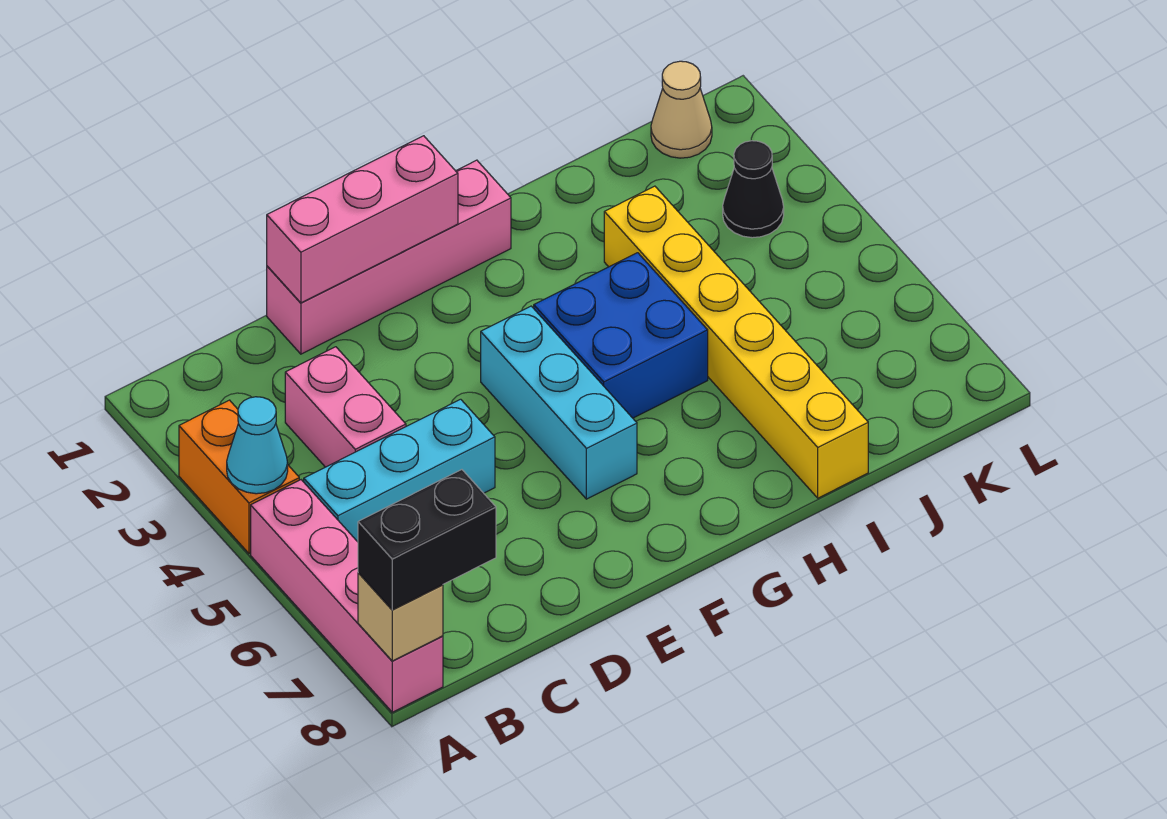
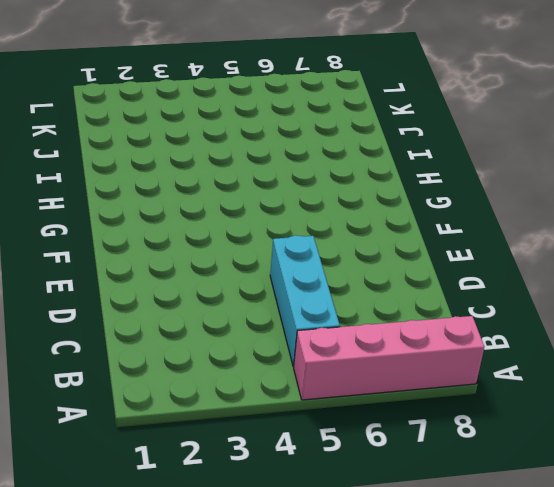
none -> orange brick A3:A4 level 1
none -> pink brick C3:C4 level 1
none -> pink brick D1:G1 level 1

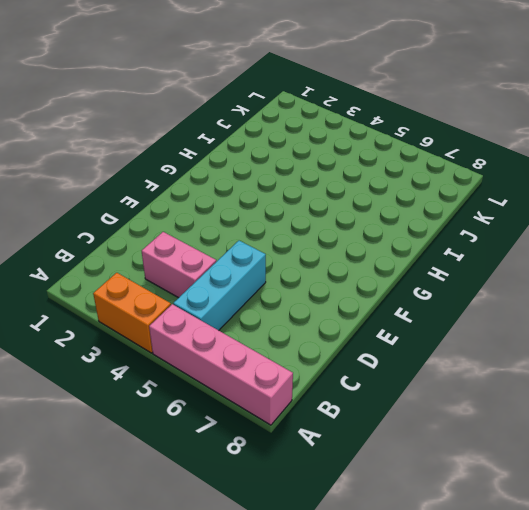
none -> pink brick D1:G1 level 1
none -> cyan brick F4:F6 level 1
none -> blue brick G4:H5 level 1

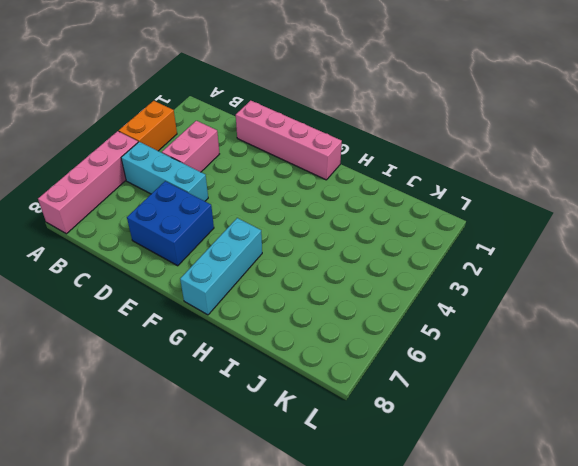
blue brick D6:E7 level 1 -> blue brick G4:H5 level 1
cyan brick G6:G8 level 1 -> cyan brick F4:F6 level 1
none -> yellow brick I3:I8 level 1
none -> tan cone K1 level 1
none -> black cone K3 level 1

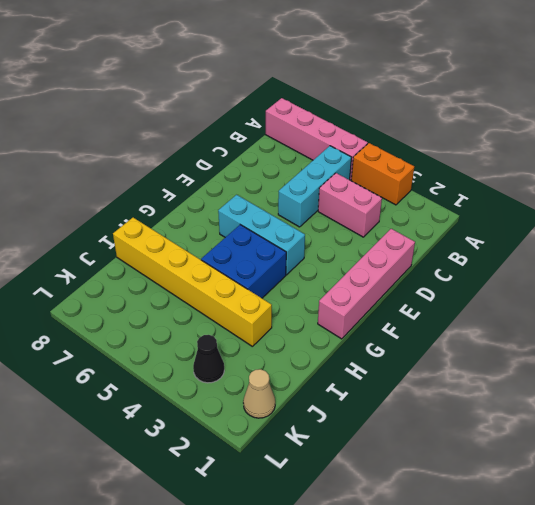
none -> cyan cone A4 level 2
none -> tan brick A8 level 2
none -> pink brick D1:F1 level 2

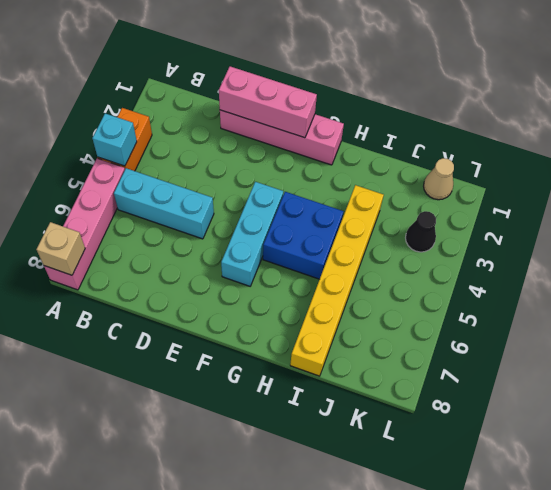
cyan brick A4 level 2 -> cyan cone A4 level 2
none -> pink brick C3:C4 level 1
none -> black brick A8:B8 level 3

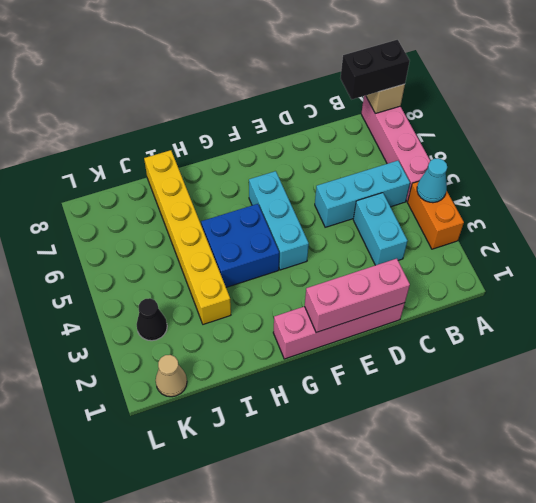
cyan brick C3:C4 level 1 -> pink brick C3:C4 level 1

